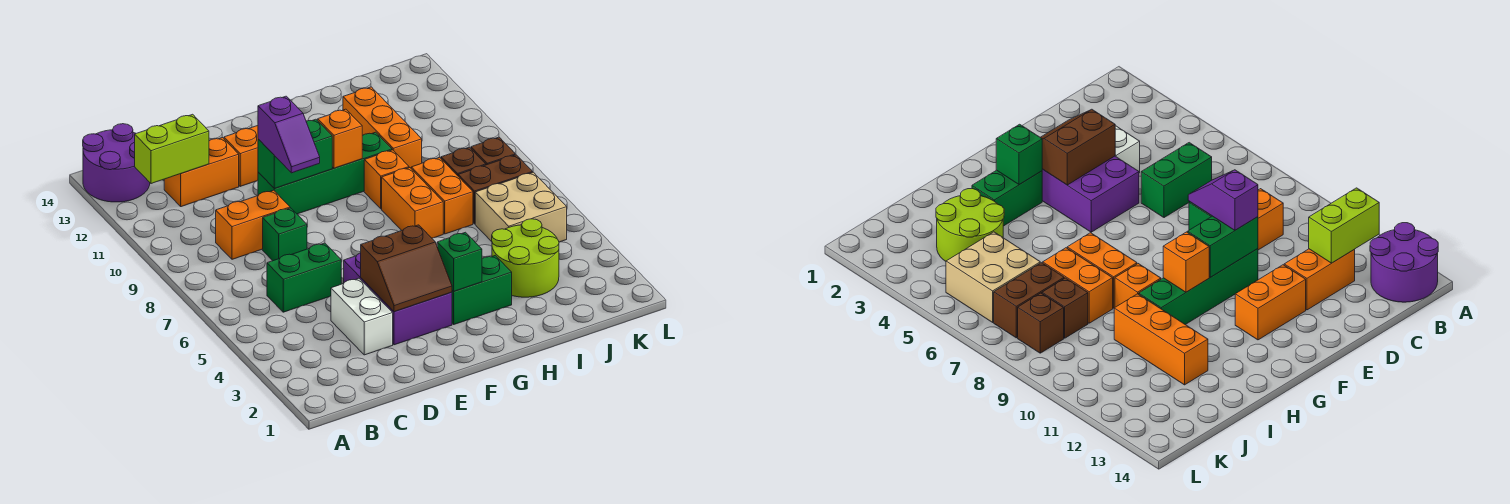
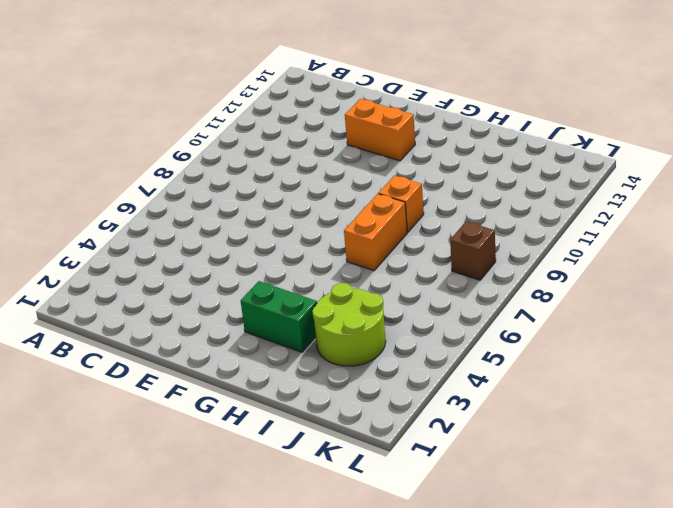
none -> purple round brick A13:B14 level 1
none -> green brick C6:D6 level 1
none -> orange brick C9:D9 level 1

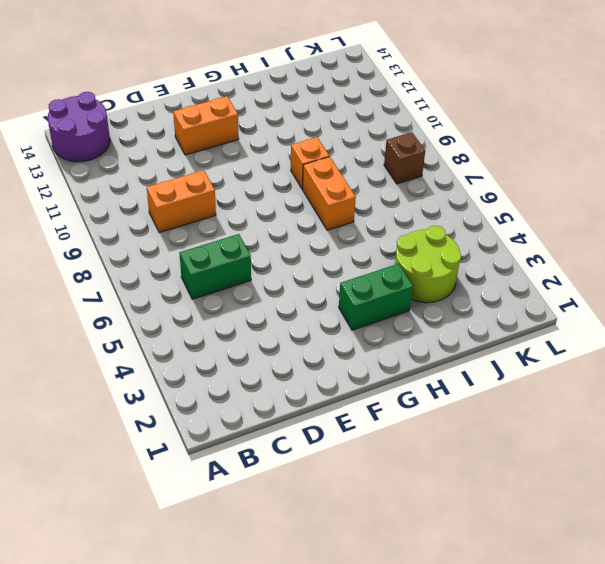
none -> orange brick C12:D12 level 1
none -> white brick D3:D4 level 1
none -> green brick D8 level 1

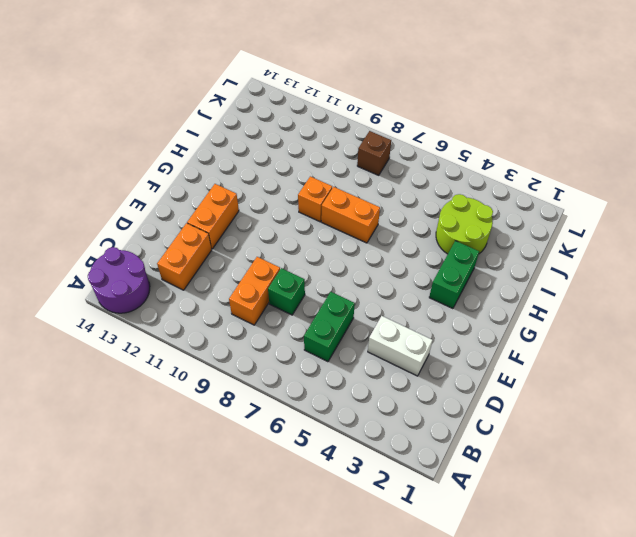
none -> purple brick E3:F5 level 1
none -> green brick E10:H10 level 1
none -> orange brick I7:I8 level 1

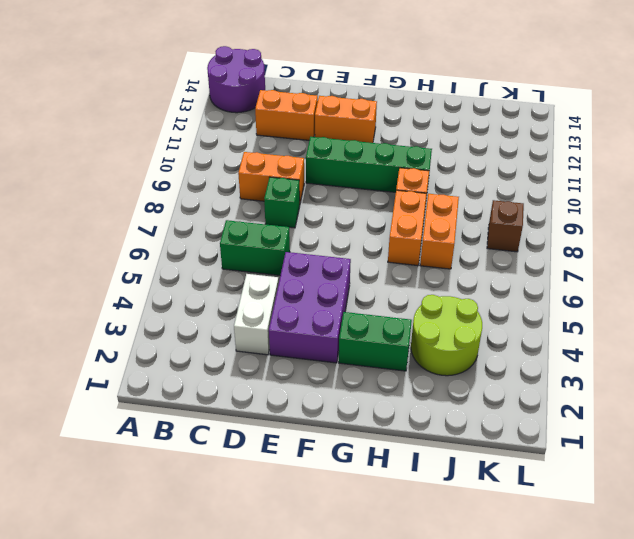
none -> orange brick I10:I12 level 1
none -> tan brick J5:K6 level 1
none -> brown brick J7:K7 level 1

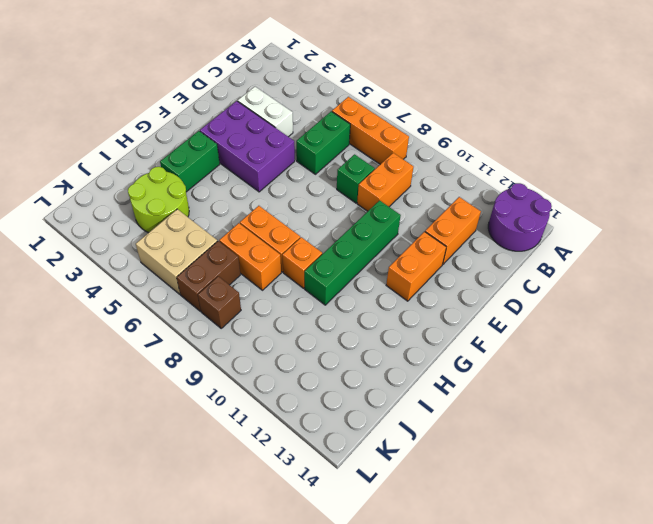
orange brick B6:B8 level 1 -> orange brick I10:I12 level 1
none -> brown brick J8 level 1
none -> lime brick B12:C12 level 2
none -> brown slope E3:F4 level 2 top 4

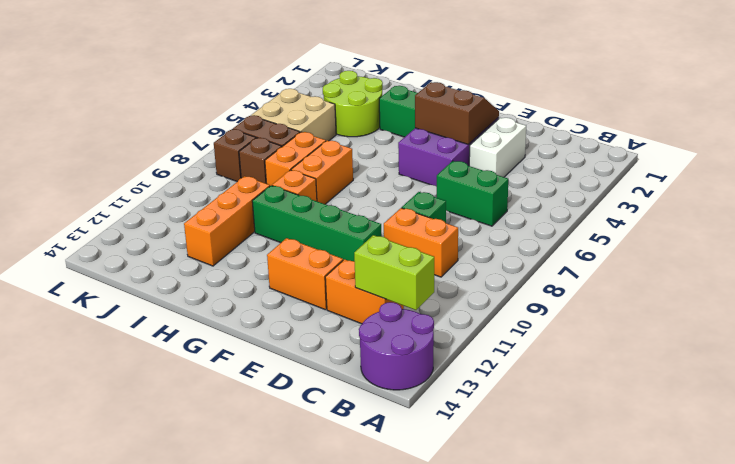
none -> green brick E10:F10 level 2
none -> green brick G3 level 2
none -> orange brick G10 level 2

